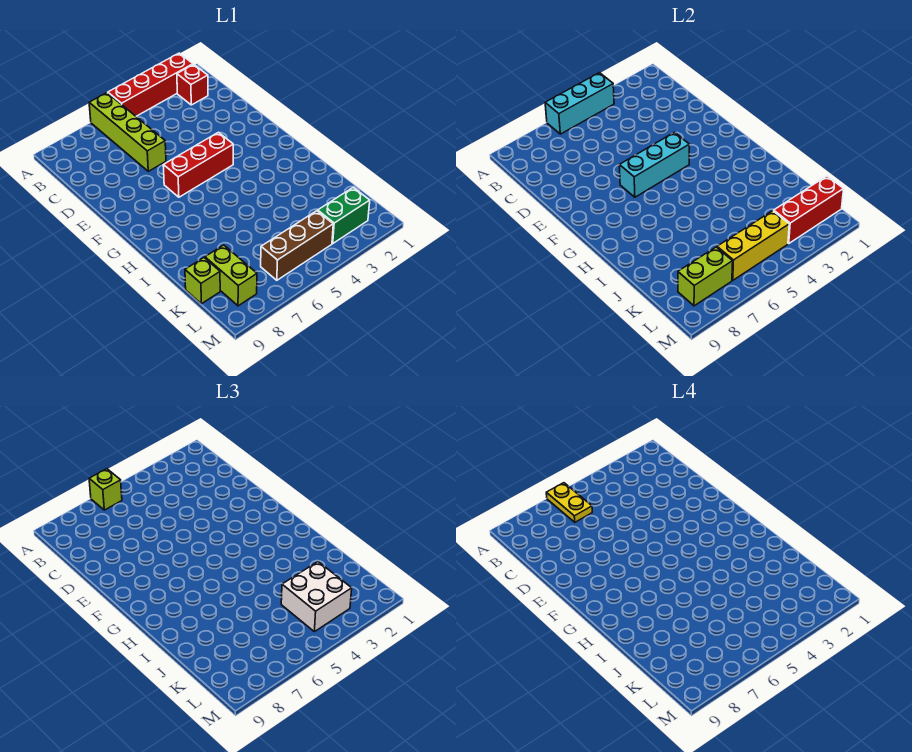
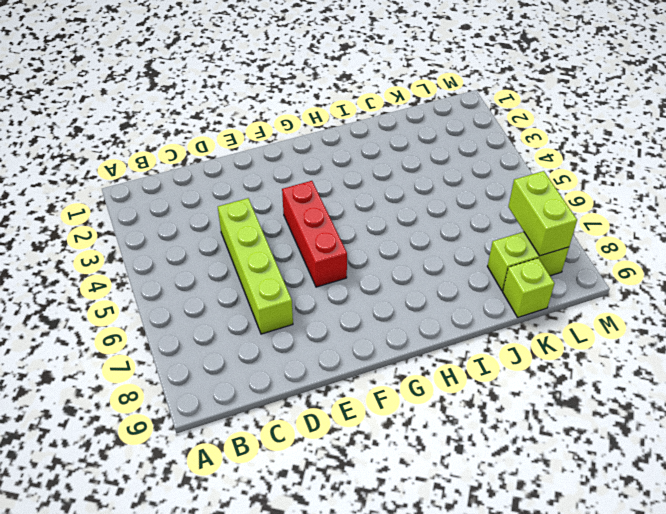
lime brick D4:D7 level 1 -> lime brick A6:D6 level 1
none -> red brick A2:A5 level 1
none -> red brick B2 level 1
none -> green brick L2:L3 level 1

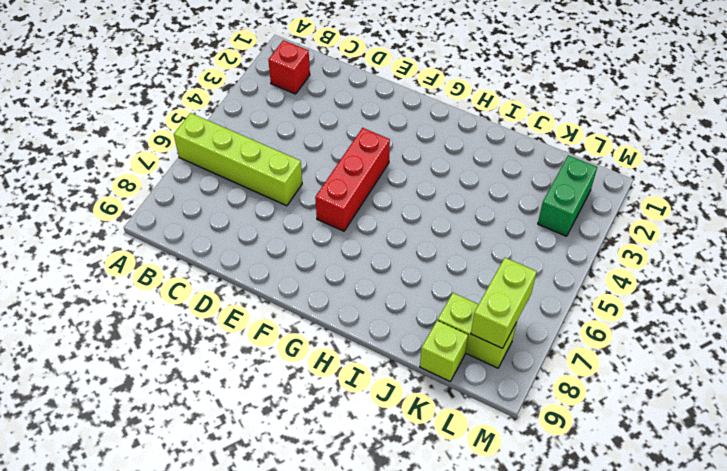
none -> red brick A2:A5 level 1
none -> brown brick L4:L6 level 1
none -> cyan brick A4:A6 level 2

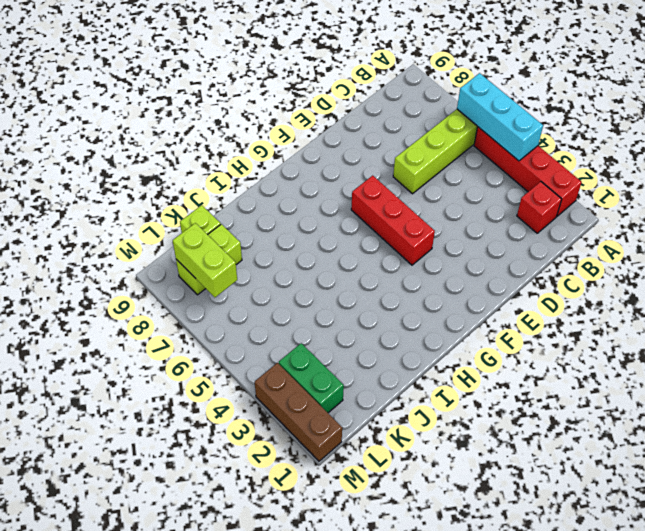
brown brick M1:M3 level 1 -> brown brick L4:L6 level 1
none -> cyan brick F4:F6 level 2
none -> red brick L1:L3 level 2
none -> yellow brick L4:L6 level 2

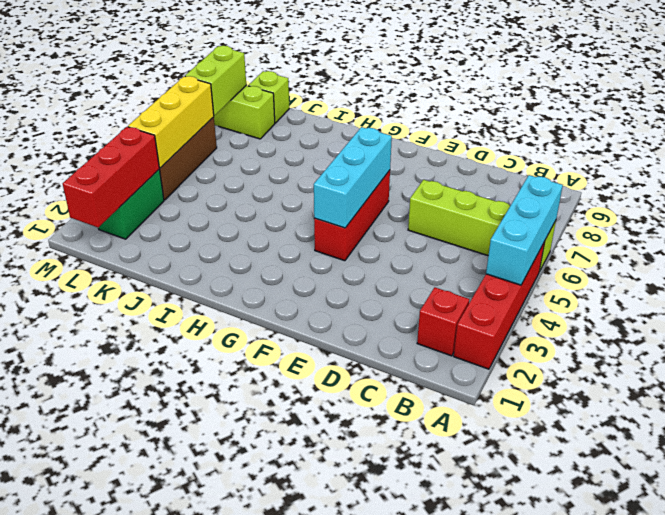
none -> lime brick A6 level 3
none -> white brick K3:L4 level 3
none -> yellow plate A6:B6 level 4

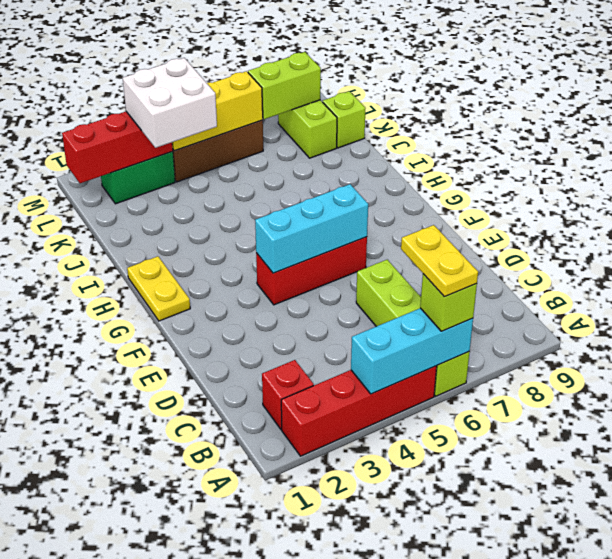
yellow plate G1:H1 level 1 -> none

